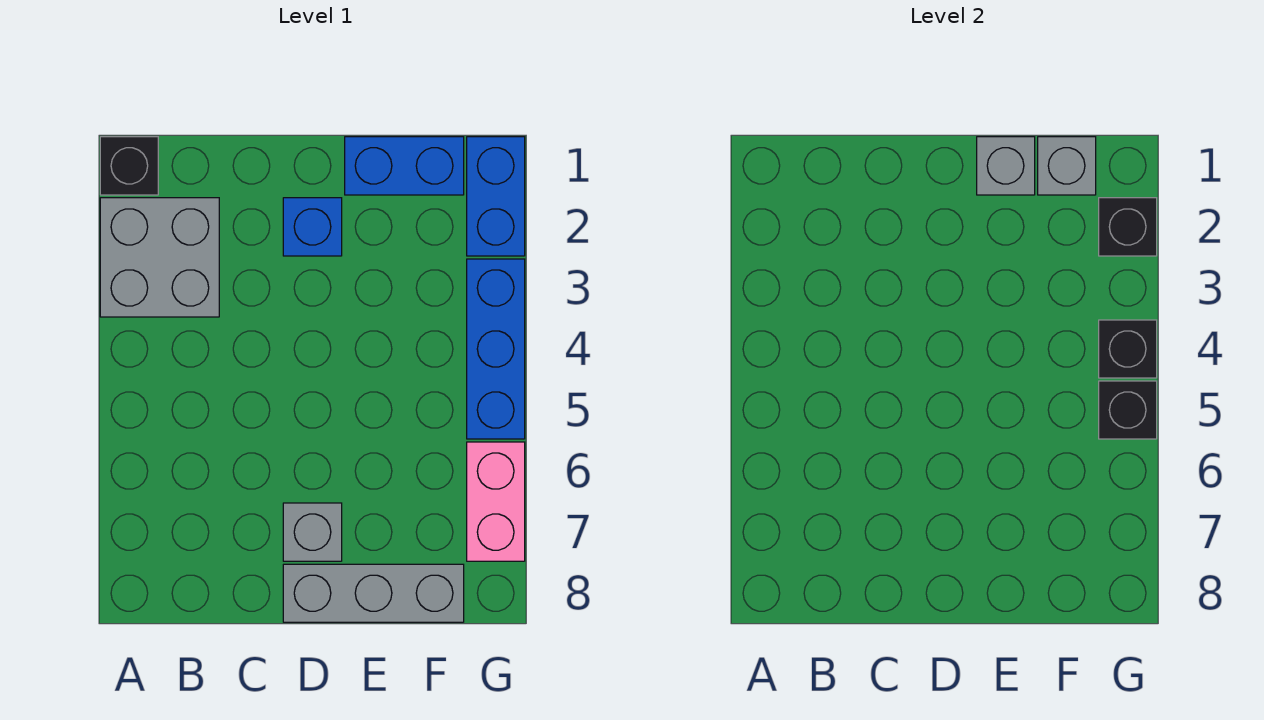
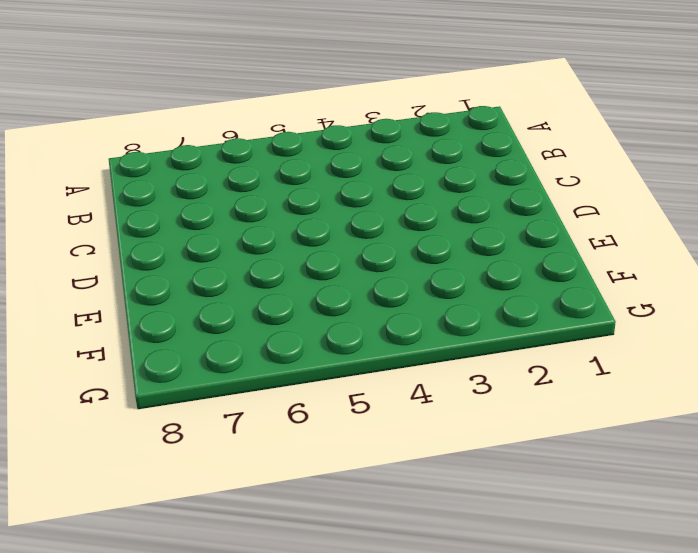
none -> black brick A1 level 1
none -> grey brick A2:B3 level 1
none -> blue brick D2 level 1

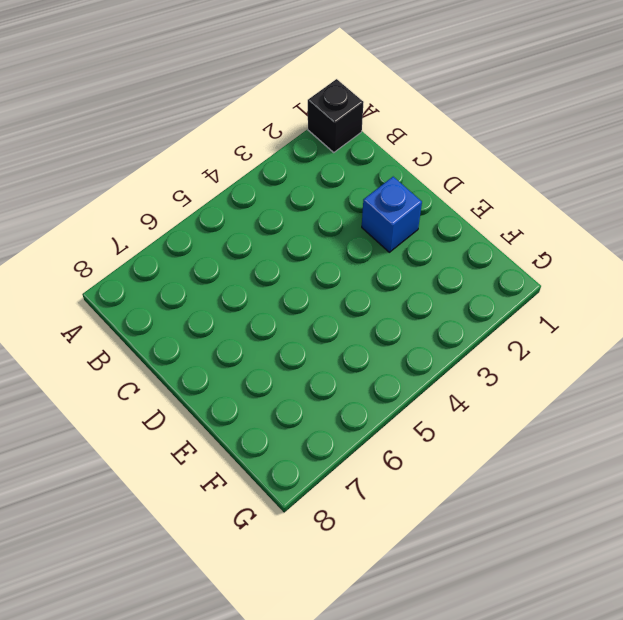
none -> grey brick A2:B3 level 1
none -> grey brick D7 level 1
none -> grey brick D8:F8 level 1

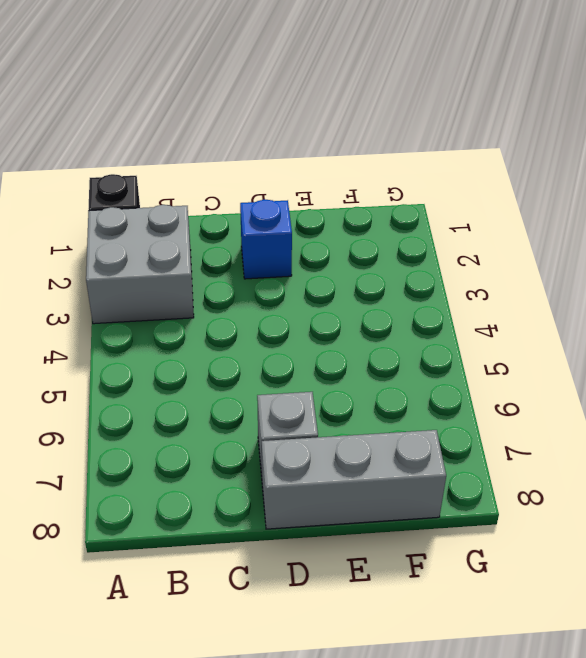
none -> blue brick E1:F1 level 1
none -> blue brick G1:G2 level 1
none -> blue brick G3:G5 level 1

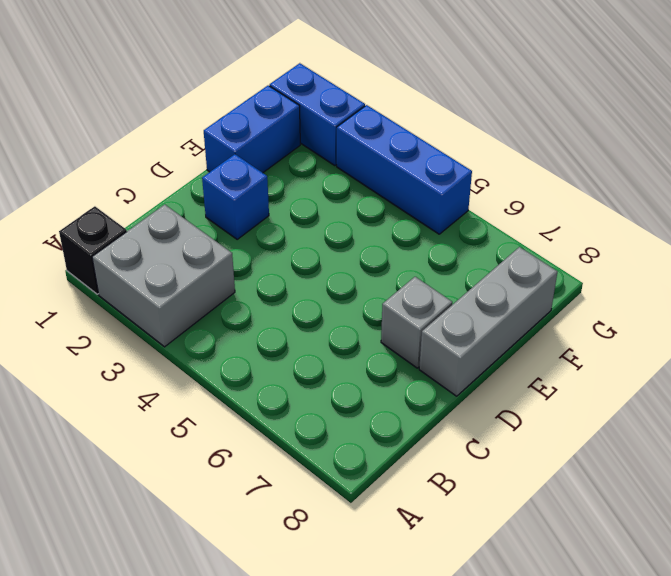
none -> pink brick G6:G7 level 1
none -> grey brick E1 level 2
none -> grey brick F1 level 2

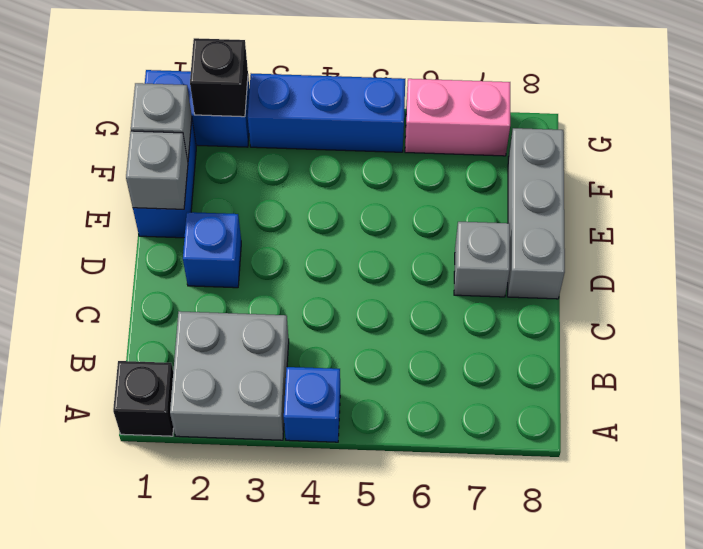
blue brick A4 level 1 -> none
none -> black brick G4 level 2
none -> black brick G5 level 2

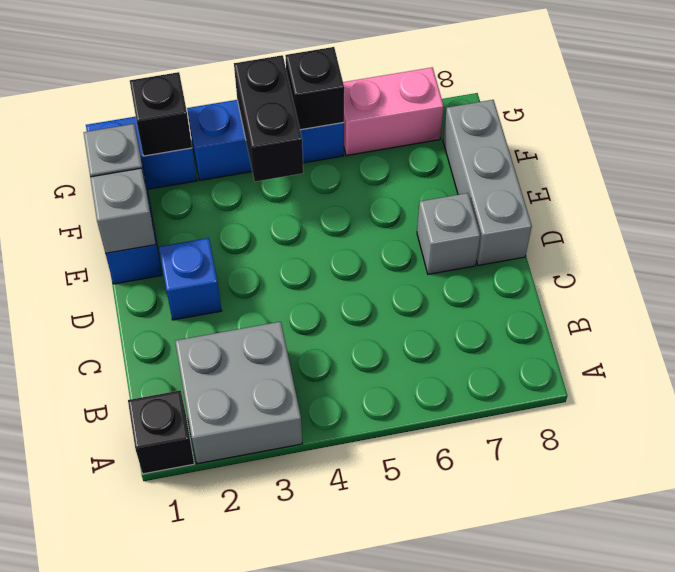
black brick F4:G4 level 2 -> black brick G4 level 2

